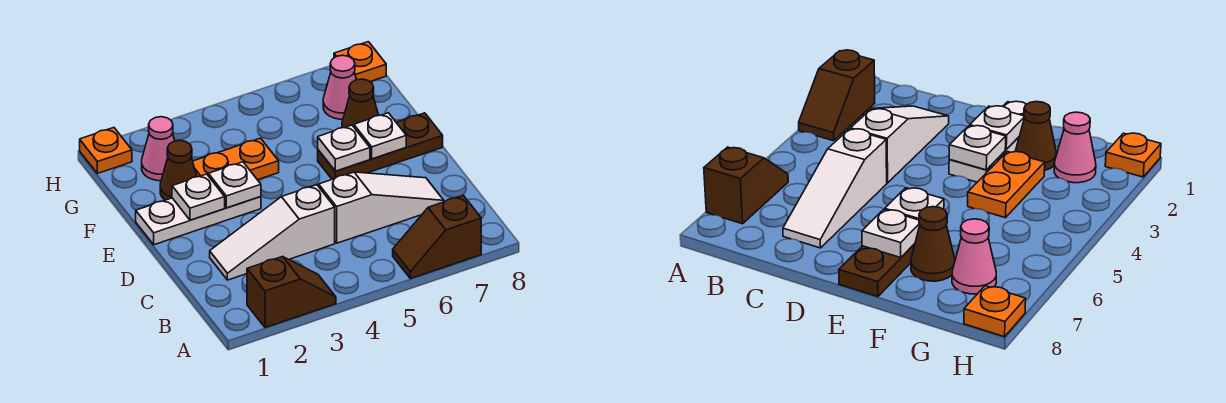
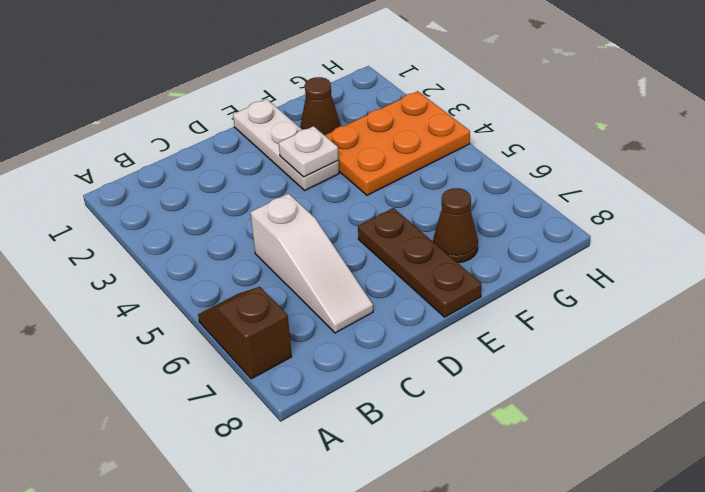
orange plate F3:H4 level 1 -> orange plate F3:F4 level 1
none -> brown slope A2:A3 level 1 top 2
none -> white slope C2:C4 level 1 top 4
none -> pink cone G2 level 1

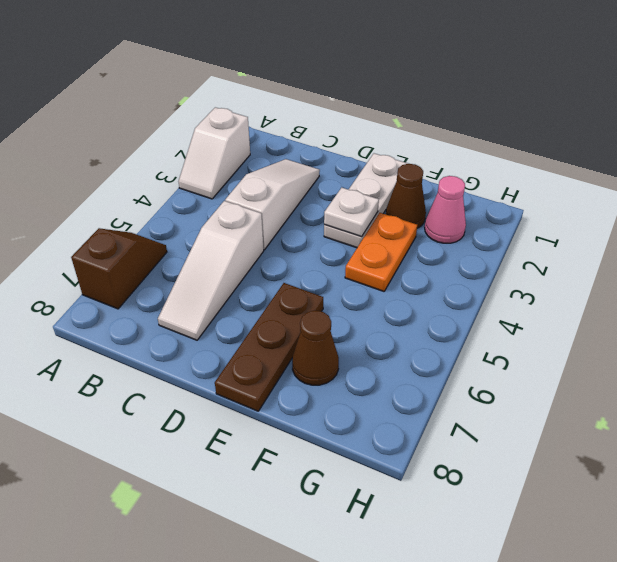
white slope A2:A3 level 1 top 2 -> brown slope A2:A3 level 1 top 2
none -> pink cone G7 level 1
none -> orange plate H1 level 1
none -> orange plate H8 level 1

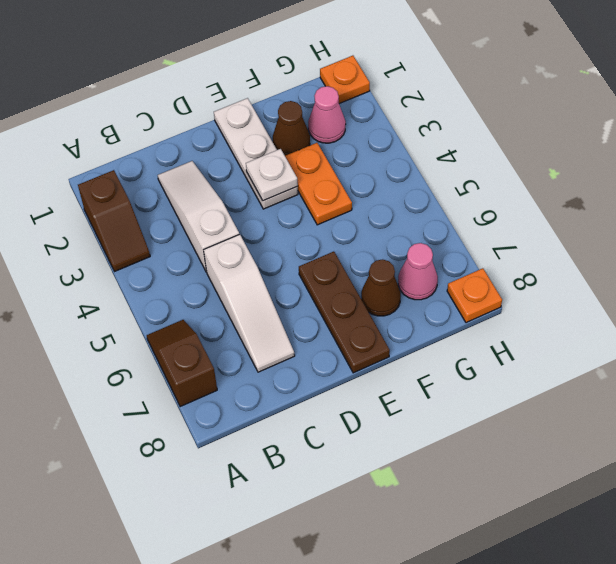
none -> white plate E2 level 2
none -> white plate E6 level 2
none -> white plate E7 level 2

